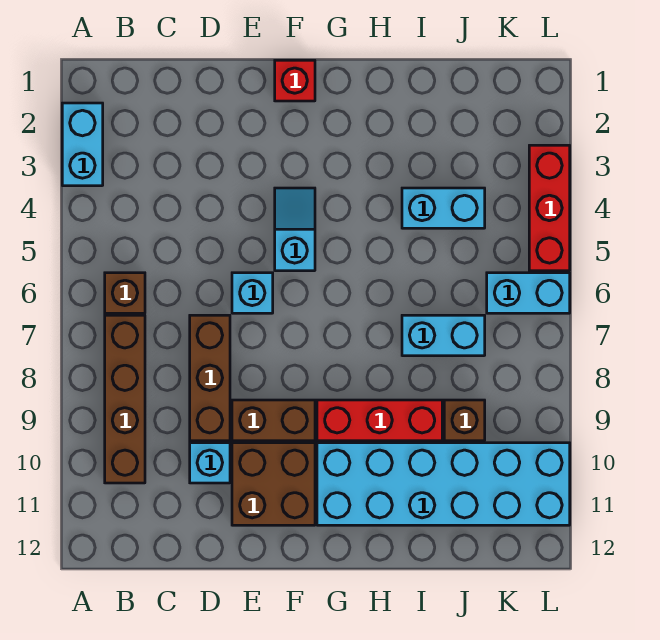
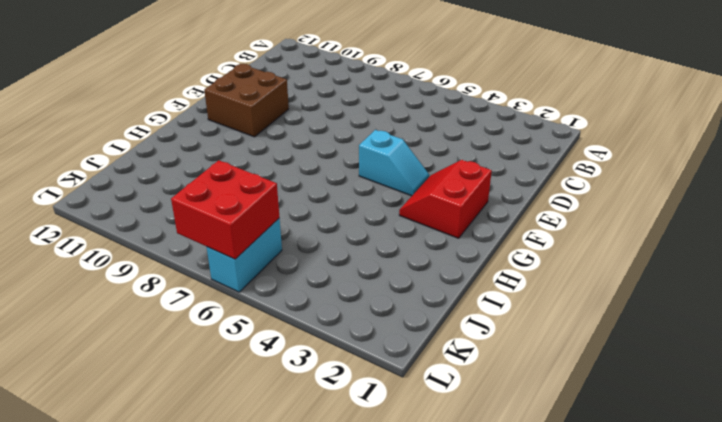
red slope F2:G3 level 1 top 2 -> none
red brick K6:L7 level 2 -> none
none -> cyan brick A2:A3 level 1
none -> brown brick B6 level 1
none -> brown brick B7:B10 level 1

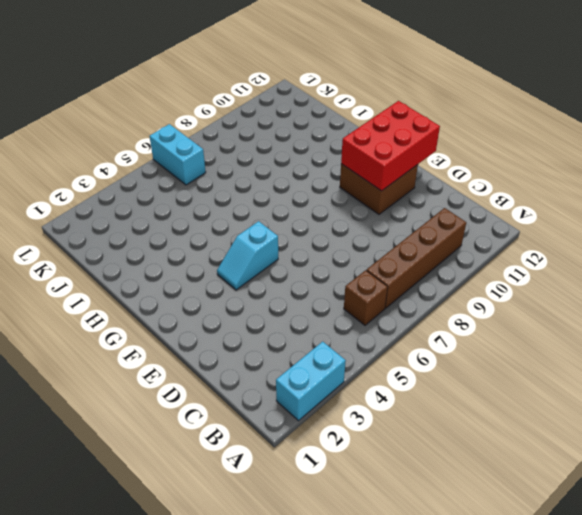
red brick E10:F12 level 2 -> none
none -> brown brick D7:D9 level 1
none -> cyan brick D10 level 1
none -> cyan brick E6 level 1

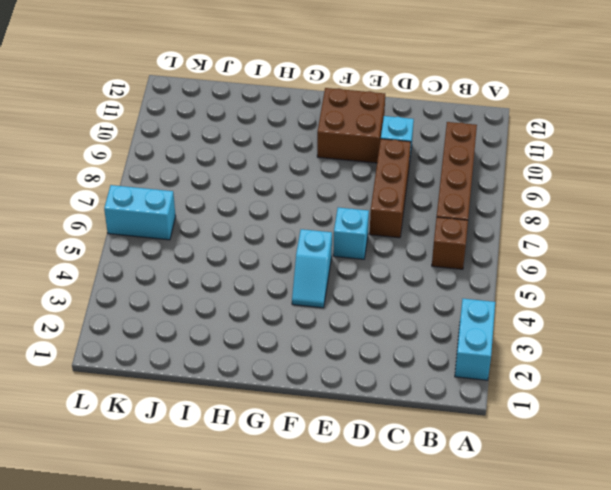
none -> brown brick E9:F9 level 1
none -> red brick F1 level 1
none -> red brick G9:I9 level 1

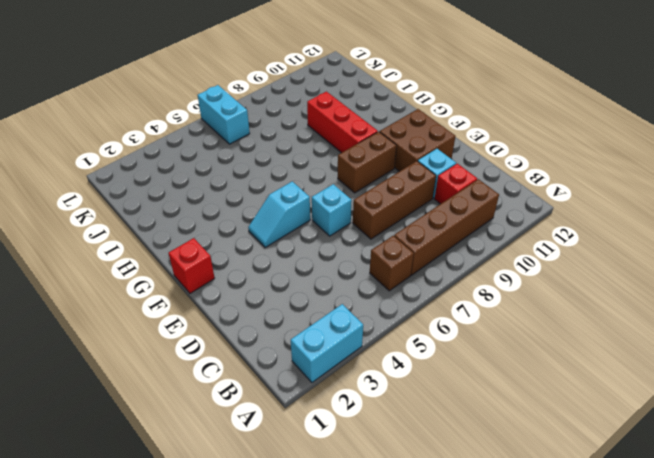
red brick C10 level 1 -> none
brown brick F8:F9 level 1 -> brown brick E9:F9 level 1
none -> cyan brick G10:L11 level 1
none -> cyan brick I4:J4 level 1
none -> cyan brick I7:J7 level 1

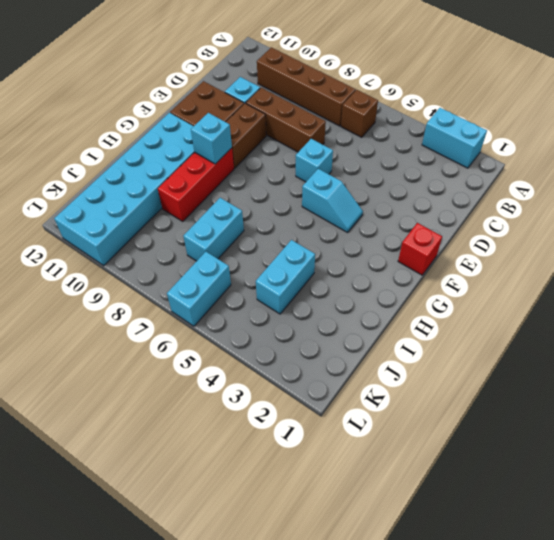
cyan brick G9 level 2 -> none
none -> brown brick J9 level 1
none -> red brick L3:L5 level 1

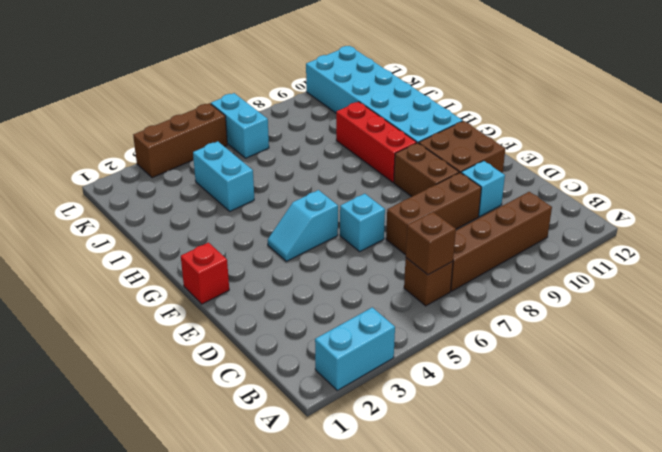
brown brick B6 level 2 -> brown brick J9 level 1
brown brick L3:L5 level 1 -> red brick L3:L5 level 1
none -> cyan brick I7:J7 level 1

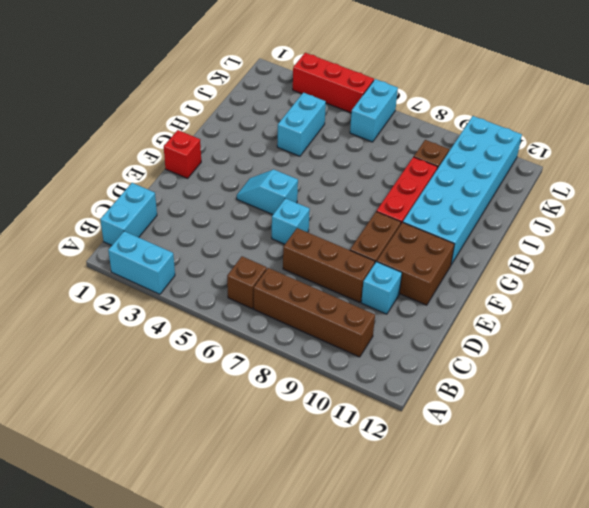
cyan brick B1:C1 level 1 -> cyan brick I7:J7 level 1

